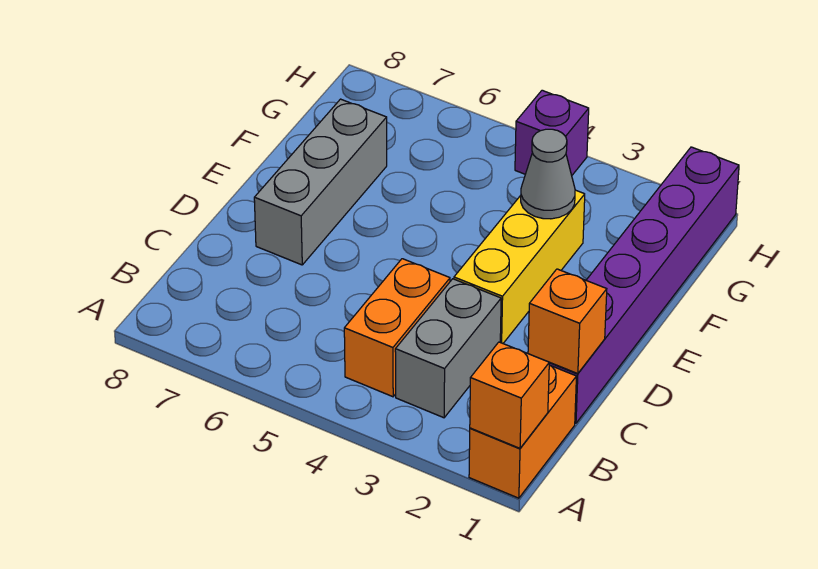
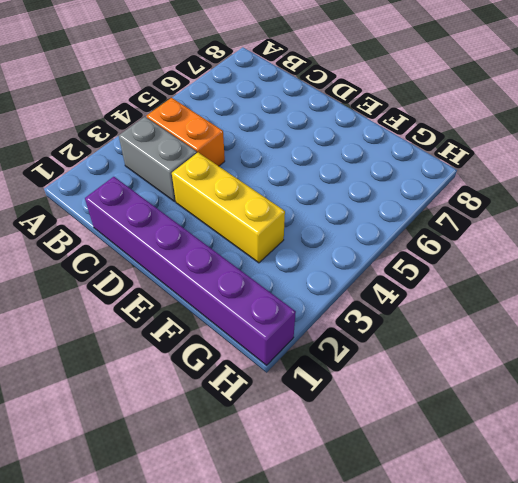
none -> orange brick A1:B1 level 1
none -> grey brick D7:F7 level 1

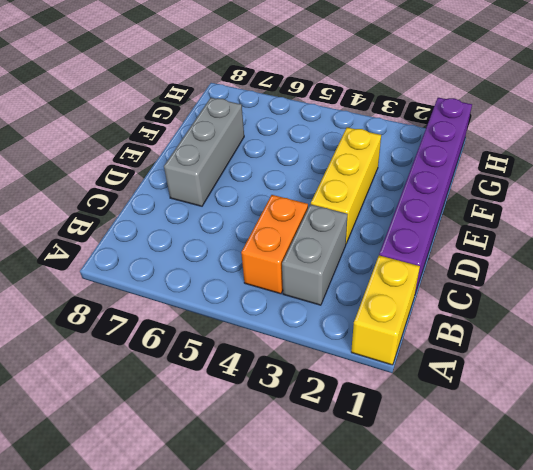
yellow brick A1:B1 level 1 -> orange brick A1:B1 level 1
none -> purple brick H4 level 1
none -> orange brick A1 level 2

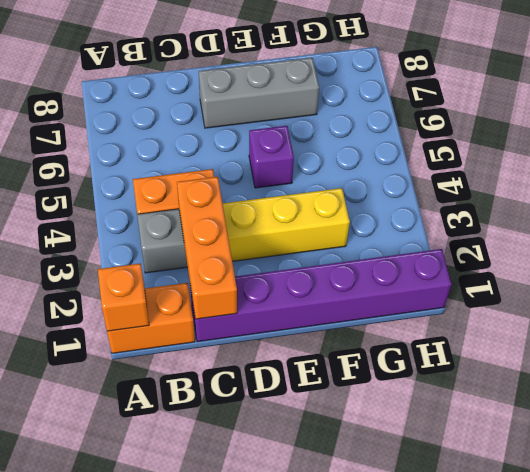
orange brick C1:C3 level 2 -> orange brick C1 level 2
purple brick E5 level 1 -> purple brick H4 level 1
none -> grey cone F3 level 2

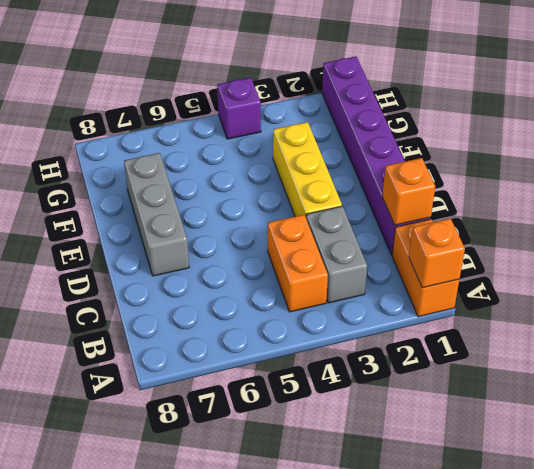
none -> grey cone F3 level 2

